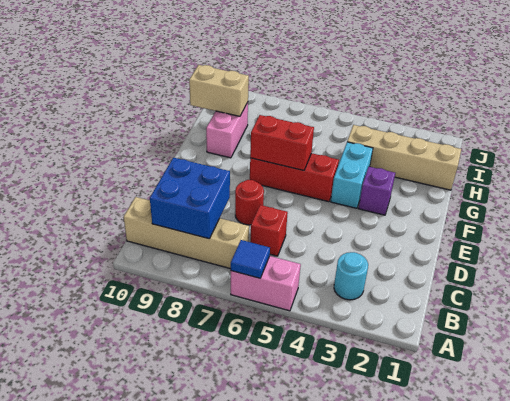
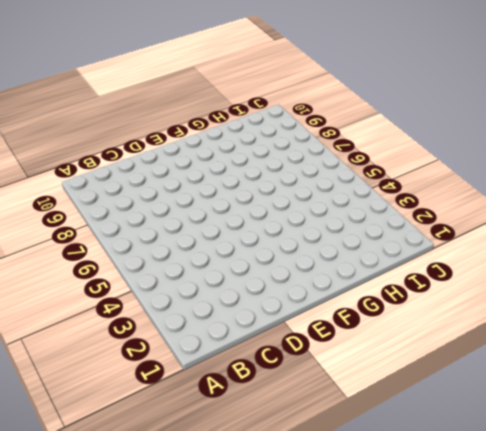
none -> pink brick A5:A6 level 1
none -> cyan round brick B3 level 1
none -> tan brick B7:B10 level 1

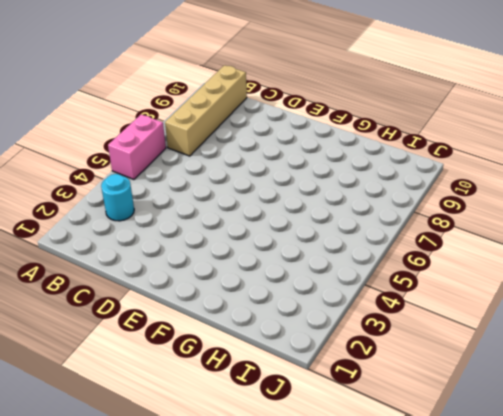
none -> red brick C6 level 1
none -> red round brick D7 level 1
none -> purple brick F3 level 1

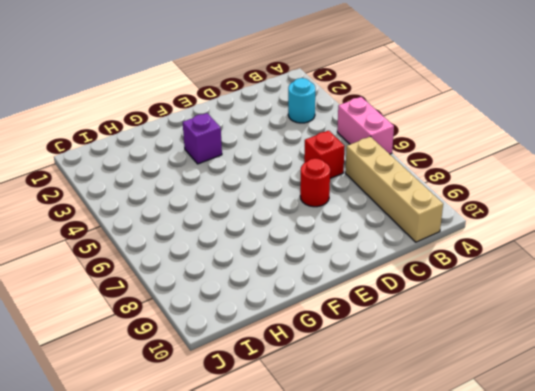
none -> cyan brick F4:G4 level 1
none -> red brick F5:F7 level 1
none -> pink brick G9:H9 level 1

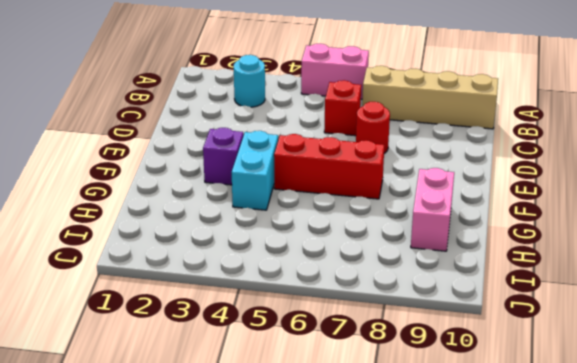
none -> tan brick H1:H4 level 1
none -> blue tile A6 level 2
none -> blue brick B8:C9 level 2

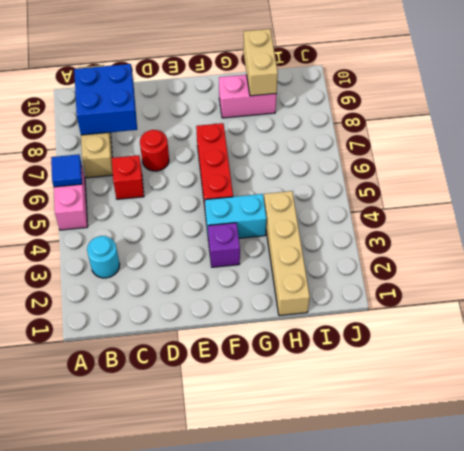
none -> red brick F6:F7 level 2

